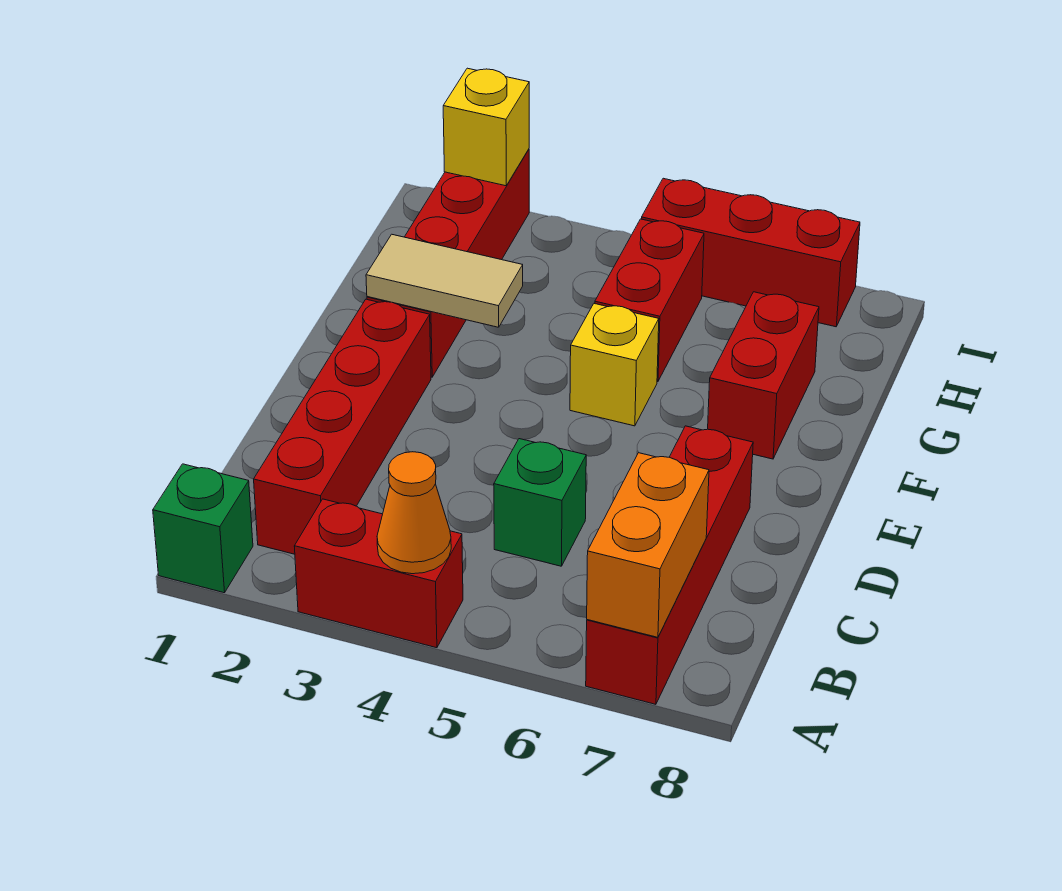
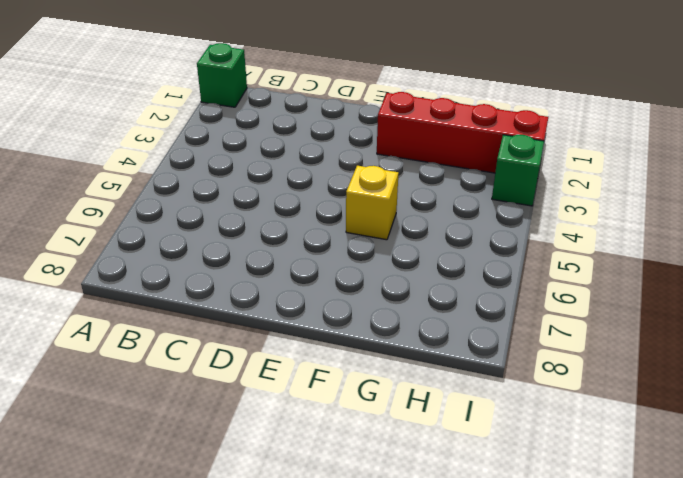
green brick I3 level 1 -> green brick C5 level 1
none -> red brick A3:A4 level 1
none -> red brick A7:D7 level 1
none -> red brick B2:E2 level 1

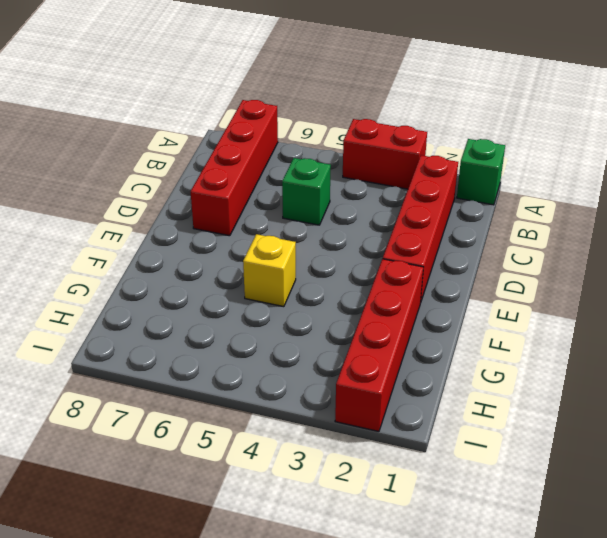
none -> red brick F7:G7 level 1
none -> red brick G5:H5 level 1
none -> red brick I5:I7 level 1

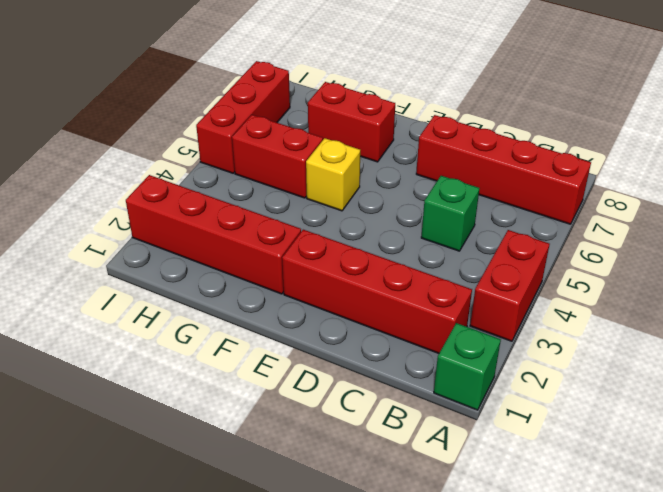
none -> orange cone A4 level 2
none -> orange brick A7:B7 level 2
none -> tan tile F2:F3 level 2

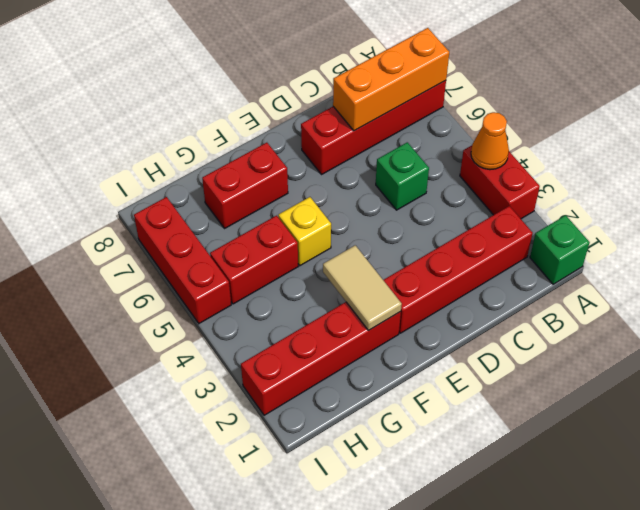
orange brick A7:C7 level 2 -> orange brick A7:B7 level 2
none -> yellow brick I2 level 2

